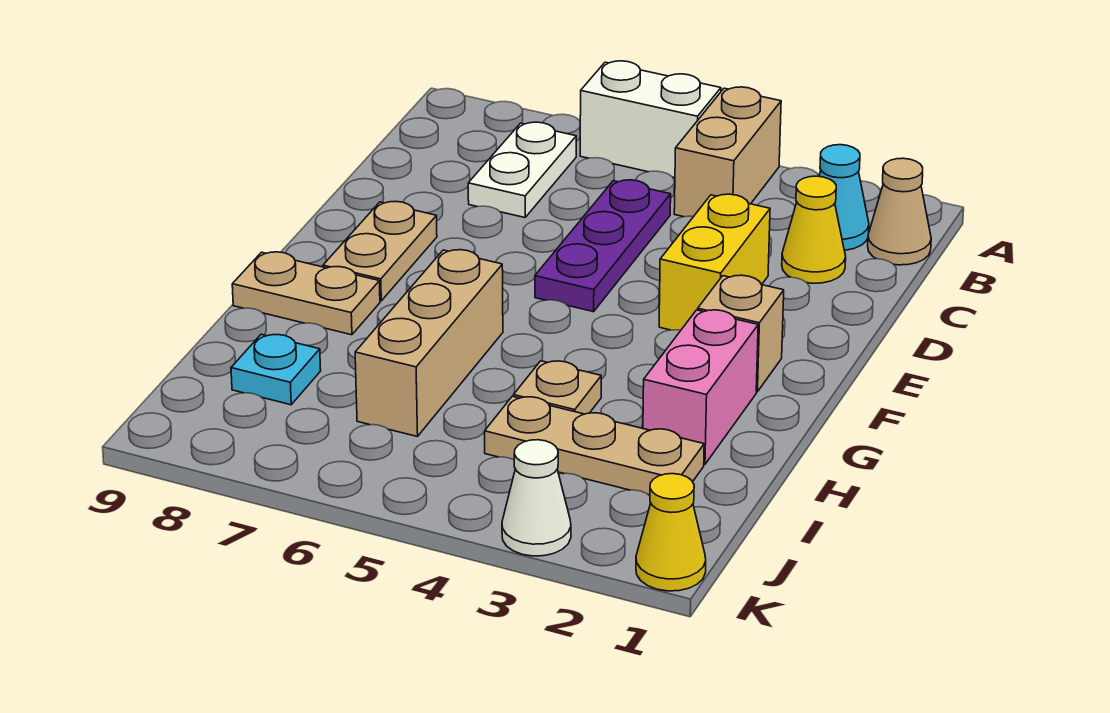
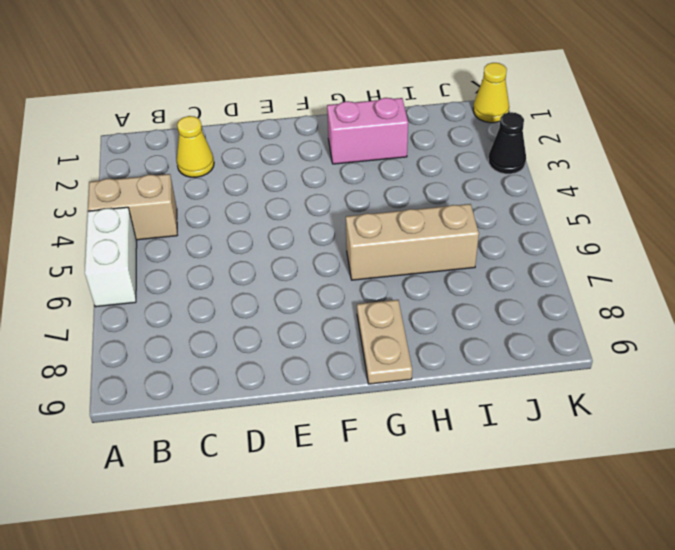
black cone K3 level 1 -> white cone K3 level 1
none -> tan cone B1 level 1
none -> cyan cone B2 level 1
none -> white plate B7:C7 level 1

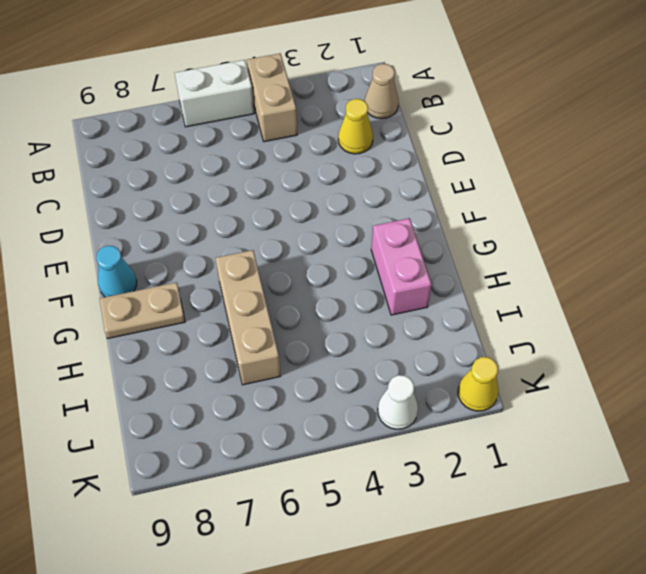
cyan cone F9 level 1 -> cyan cone B2 level 1
none -> white plate B7:C7 level 1
none -> purple plate C5:E5 level 1
none -> yellow brick D3:E3 level 1

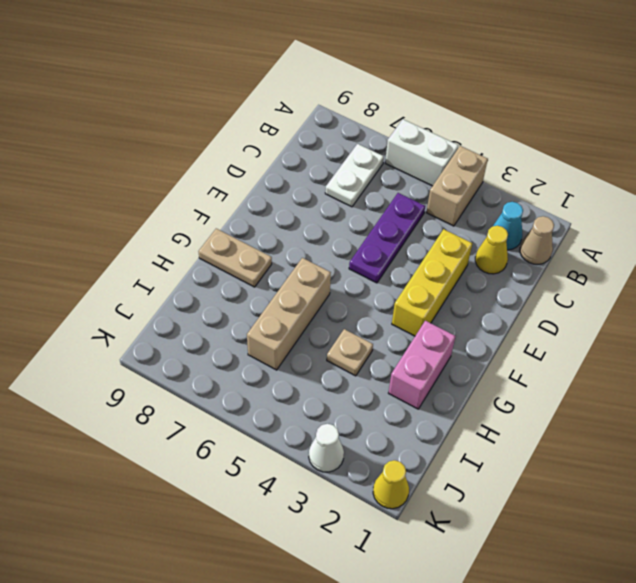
yellow brick D3:F3 level 1 -> yellow brick D3:E3 level 1
none -> tan plate E8:F8 level 1
none -> tan brick F2 level 1
none -> tan plate I2:I4 level 1

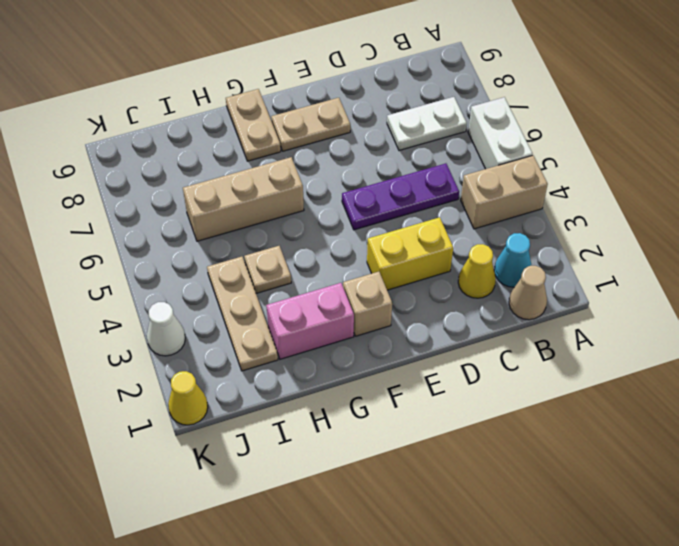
none -> cyan plate I8 level 1

